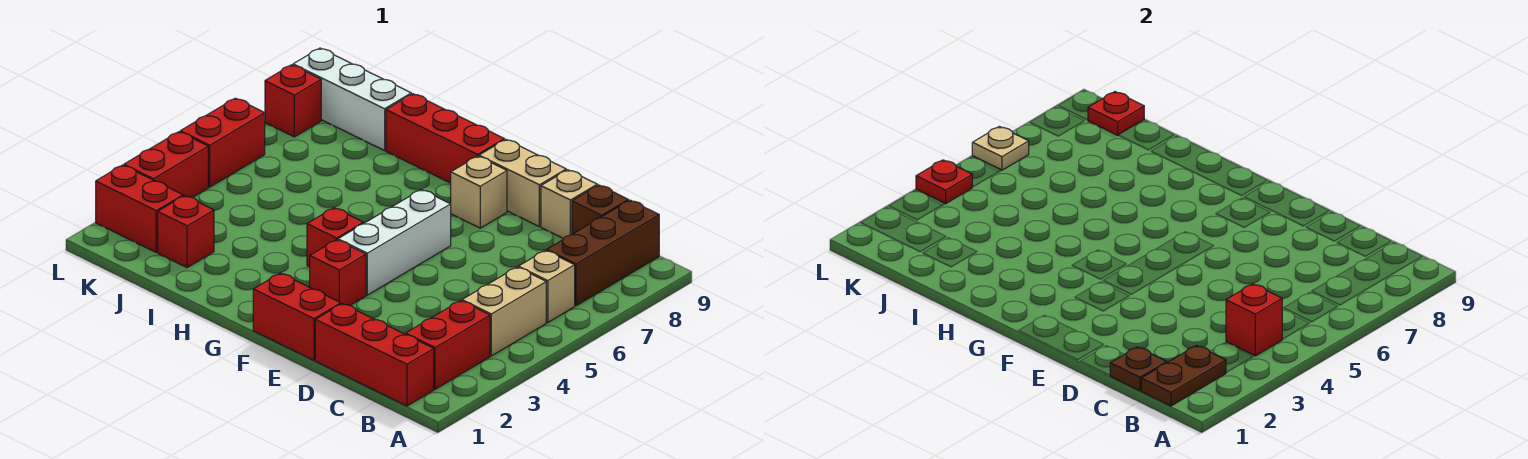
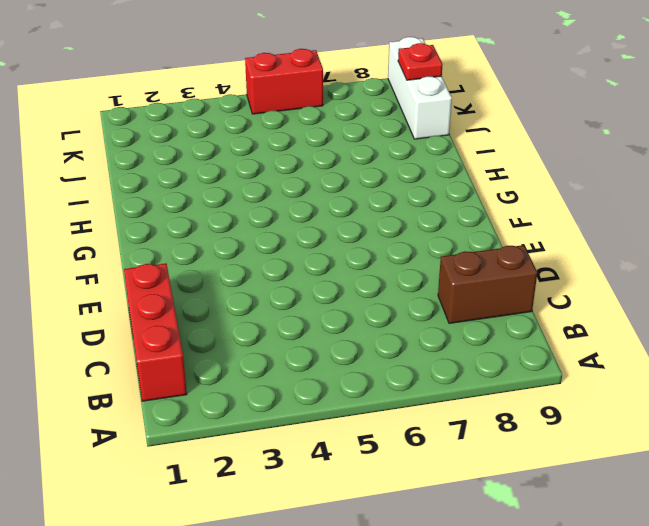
brown brick C8:C9 level 1 -> brown brick C9 level 1
none -> red brick B2:B3 level 1
none -> tan brick B4:B5 level 1
none -> tan brick B6 level 1

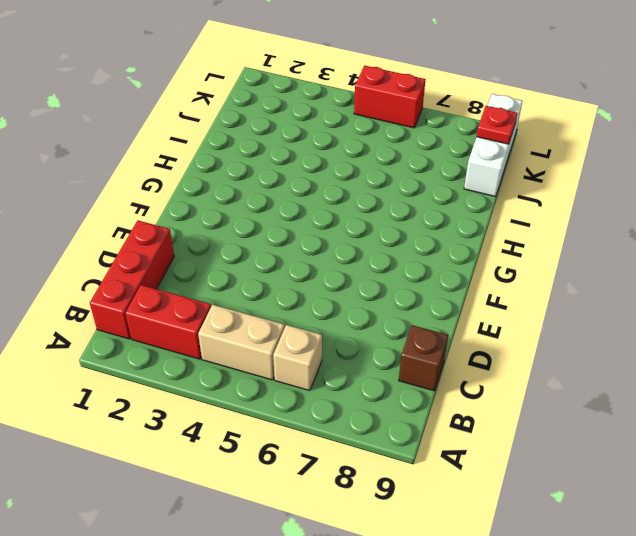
none -> brown brick B7:B9 level 1
none -> tan brick D9 level 1
none -> red brick E1:F1 level 1

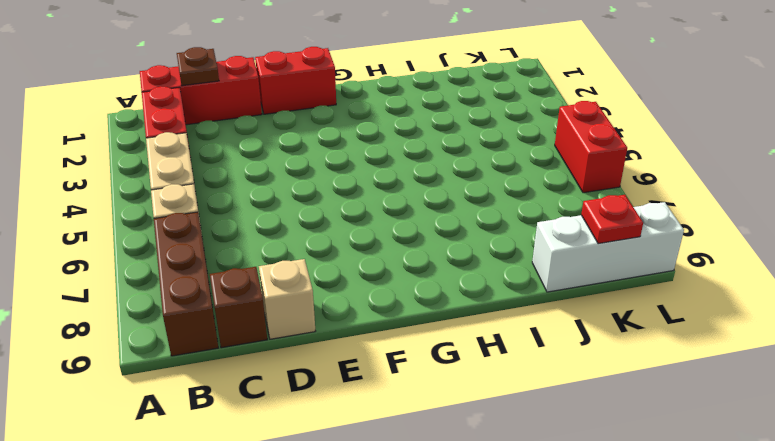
none -> tan brick E9:F9 level 1
none -> red brick F3 level 1
none -> white brick F4:F6 level 1

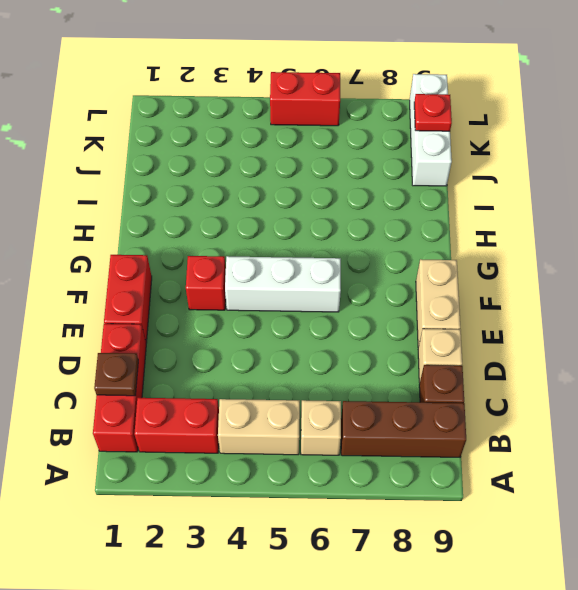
none -> tan brick F8 level 1
none -> red brick G4 level 1
none -> red brick G9:I9 level 1

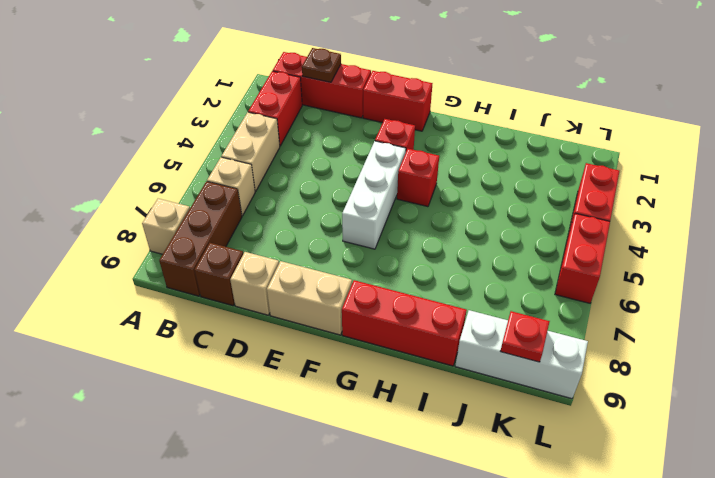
tan brick A8 level 1 -> tan brick F8 level 1
none -> red brick J2 level 1
none -> red brick K2:L2 level 1
none -> red brick L8 level 1

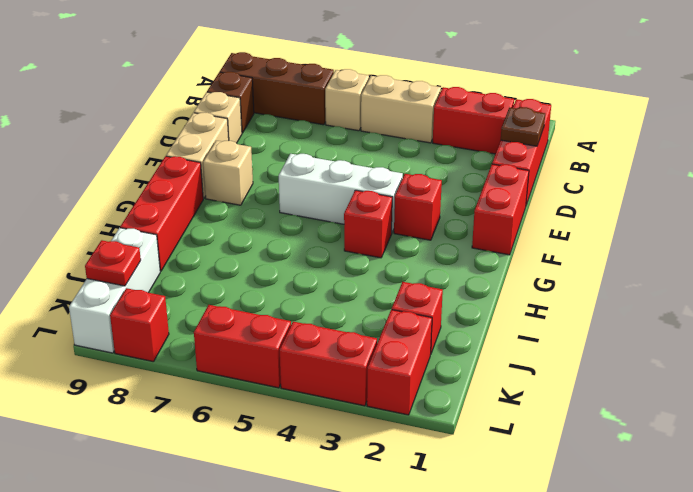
none -> brown plate B1:B2 level 2
none -> red brick B4 level 2
none -> red plate L4 level 2

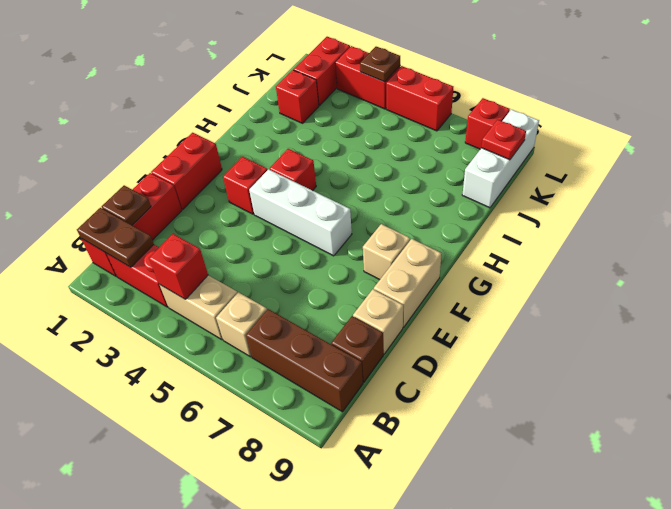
brown plate L4 level 2 -> red plate L4 level 2
none -> red brick G9:I9 level 1
none -> tan plate L6 level 2

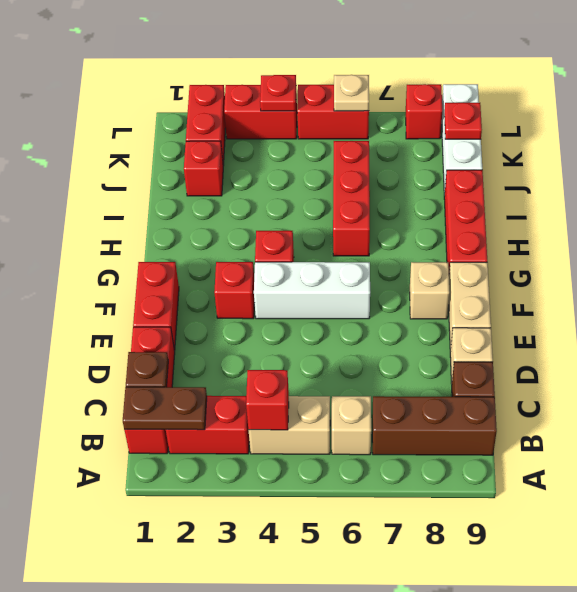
red brick H6:J6 level 1 -> none

